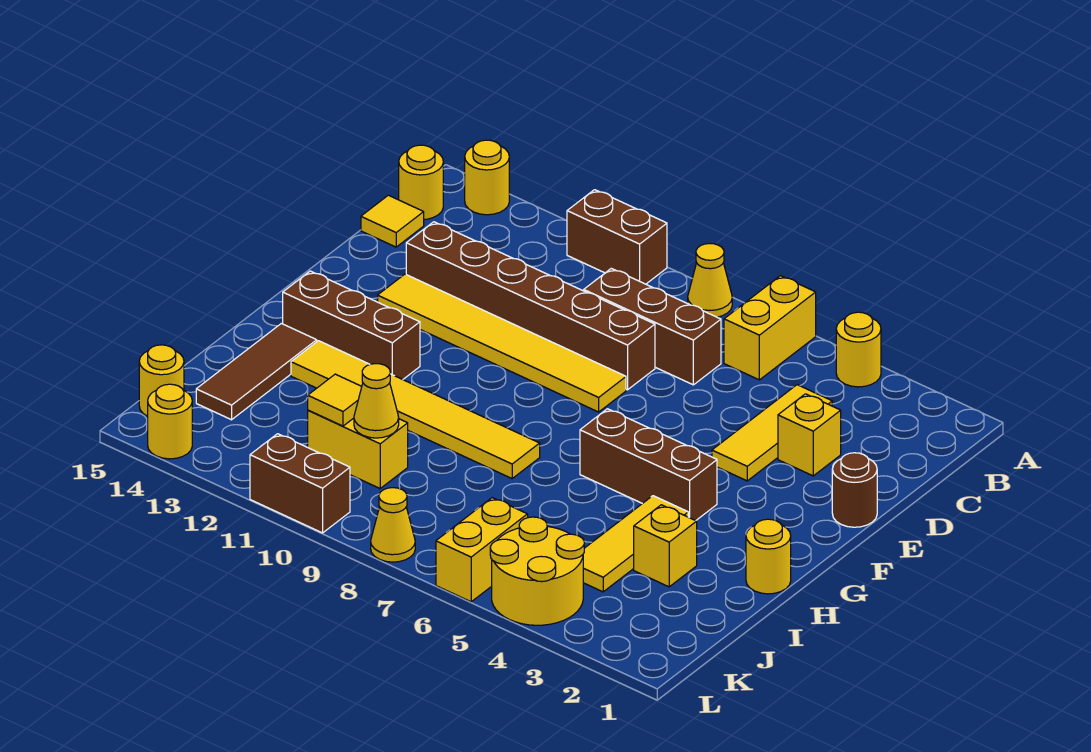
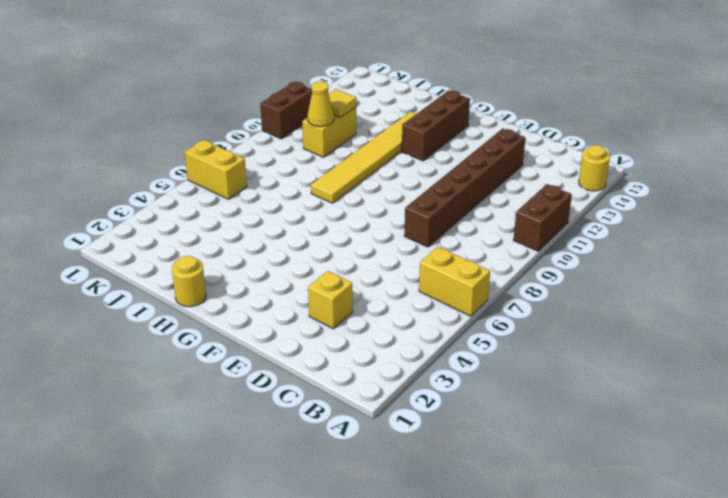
none -> yellow round brick A4 level 1
none -> yellow cone A8 level 1
none -> yellow round brick B15 level 1

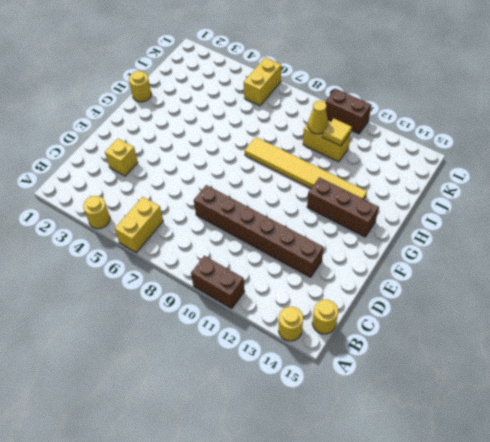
none -> yellow cone A8 level 1
none -> yellow tile C4:E4 level 1
none -> brown brick C7:C9 level 1

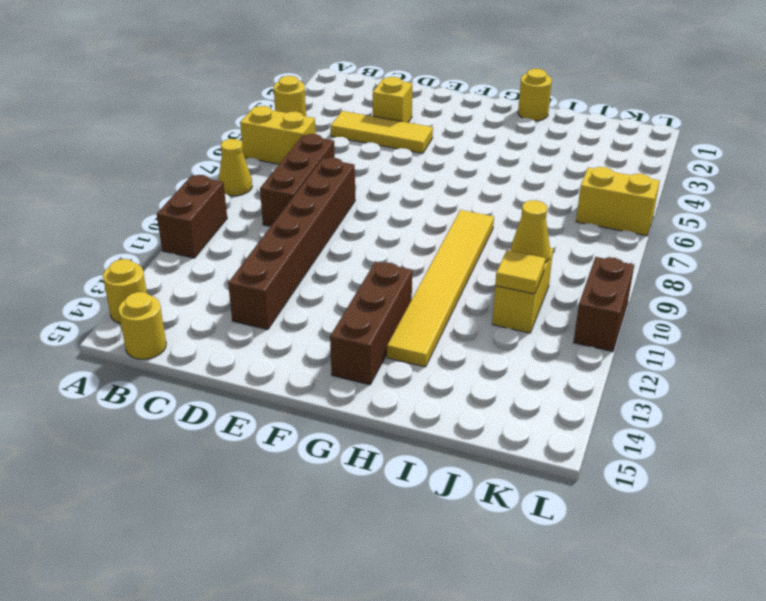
none -> yellow tile C15 level 1
none -> brown round brick E1 level 1
none -> yellow tile E8:E13 level 1

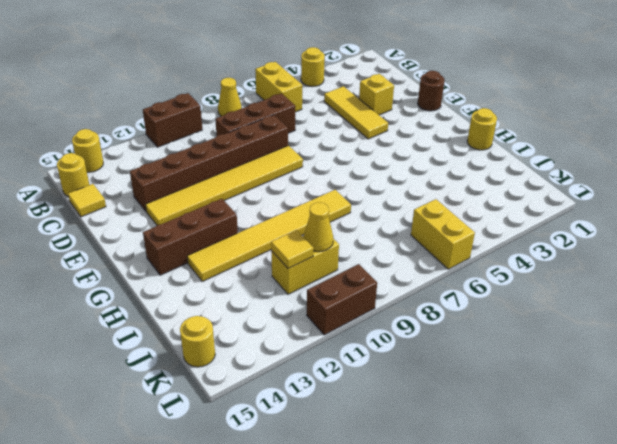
none -> brown brick G4:G6 level 1
none -> yellow tile H4:J4 level 1
none -> brown tile H14:J14 level 1

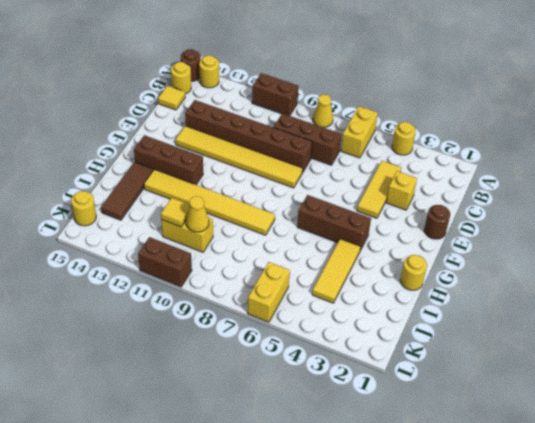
brown round brick A15 level 1 -> none
none -> yellow brick I3 level 1
none -> yellow round brick K4:L5 level 1
none -> yellow cone L8 level 1

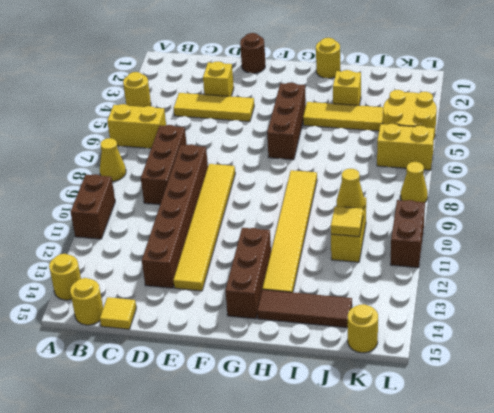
none -> yellow round brick L14 level 1

